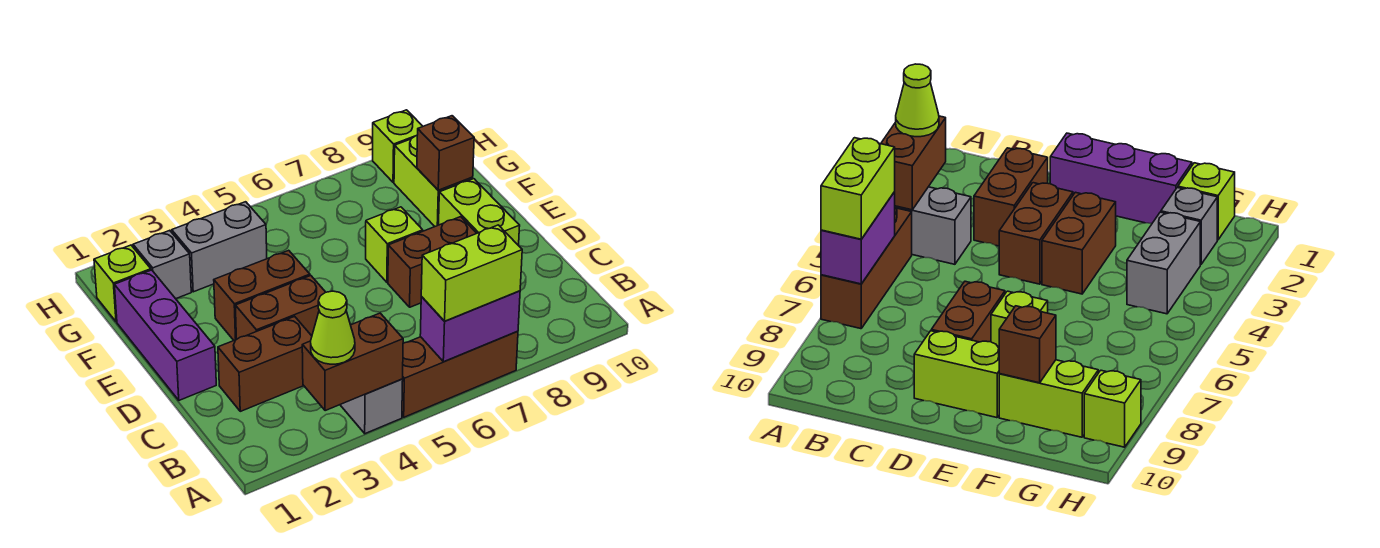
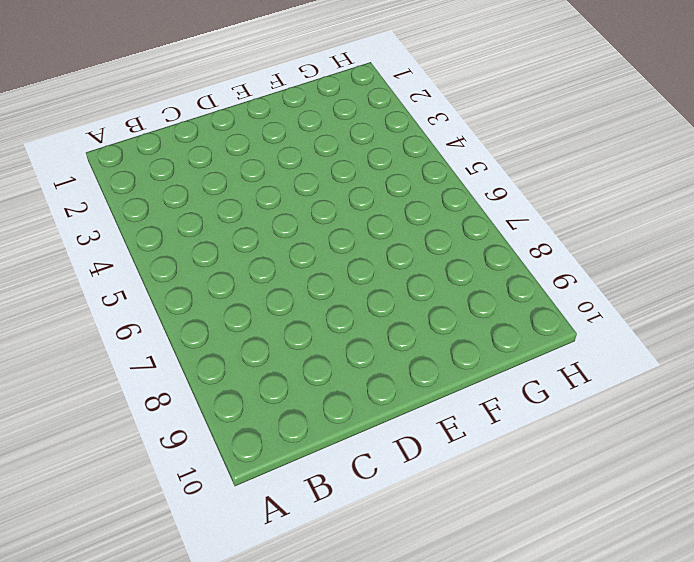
none -> grey brick A4:B4 level 1
none -> brown brick A5:A7 level 1
none -> brown brick C2:C3 level 1

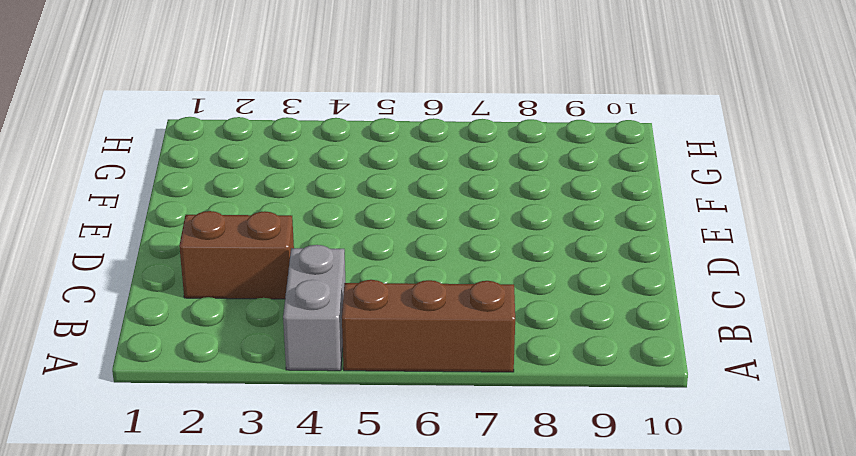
none -> purple brick D1:F1 level 1
none -> brown brick D3:D4 level 1
none -> brown brick D7:D8 level 1

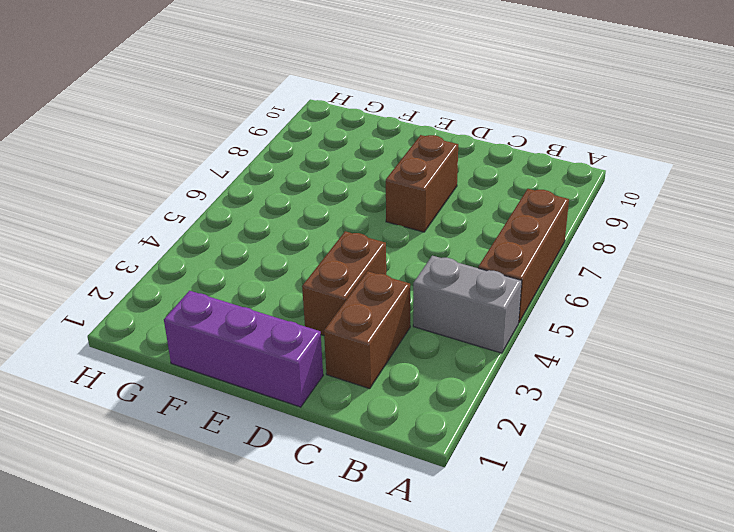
none -> lime brick D9:E9 level 1
none -> brown brick E3:E4 level 1
none -> lime brick E7 level 1

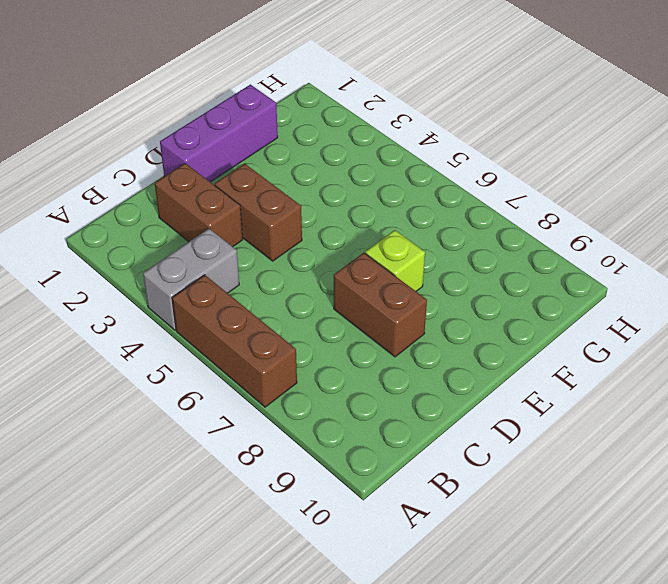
none -> lime brick D9:E9 level 1
none -> brown brick E3:E4 level 1
none -> lime brick F9:G9 level 1

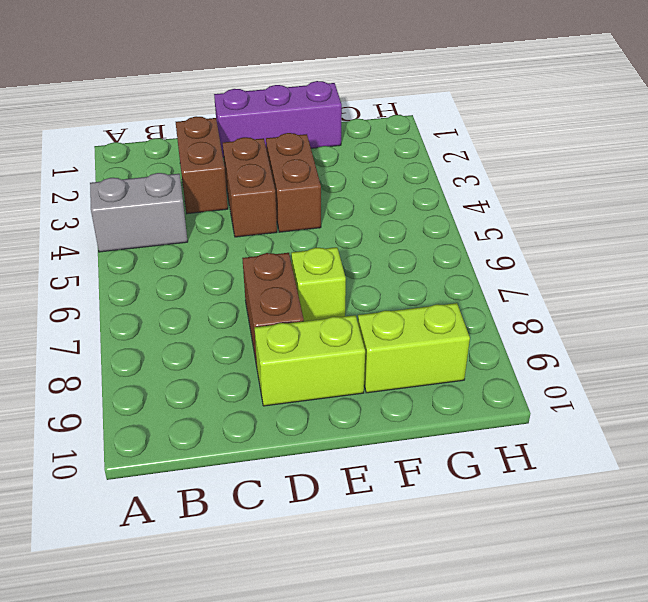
none -> brown brick A5:A7 level 1
none -> lime brick G1 level 1
none -> grey brick G2 level 1

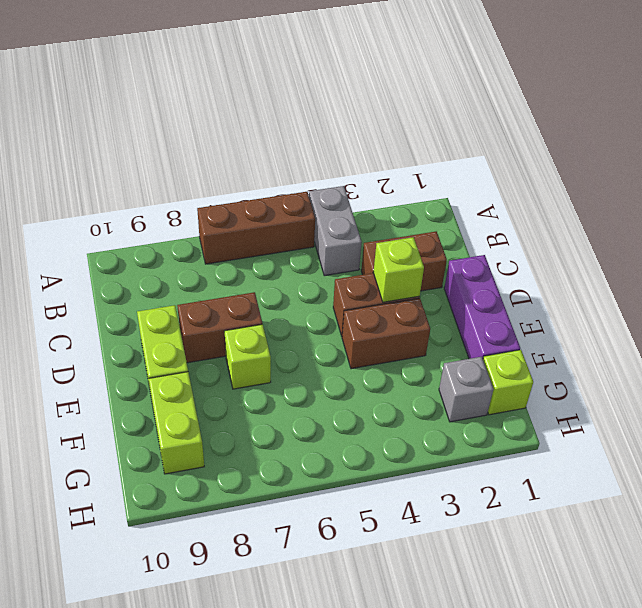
lime brick D3 level 2 -> lime brick H9 level 1
none -> grey brick G3:G4 level 1
none -> brown brick A3:A4 level 2
none -> purple brick A6:A7 level 2

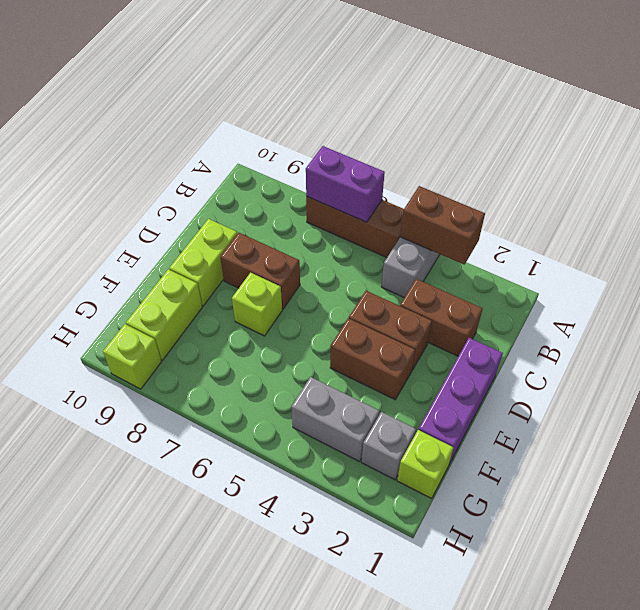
none -> brown brick F9 level 2
none -> lime cone A3 level 3
none -> lime brick A6:A7 level 3

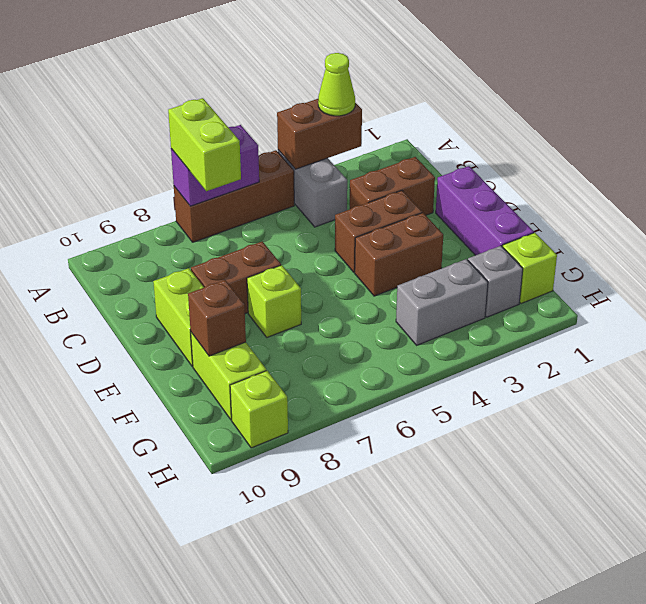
lime brick A7:B7 level 3 -> lime brick A6:A7 level 3

